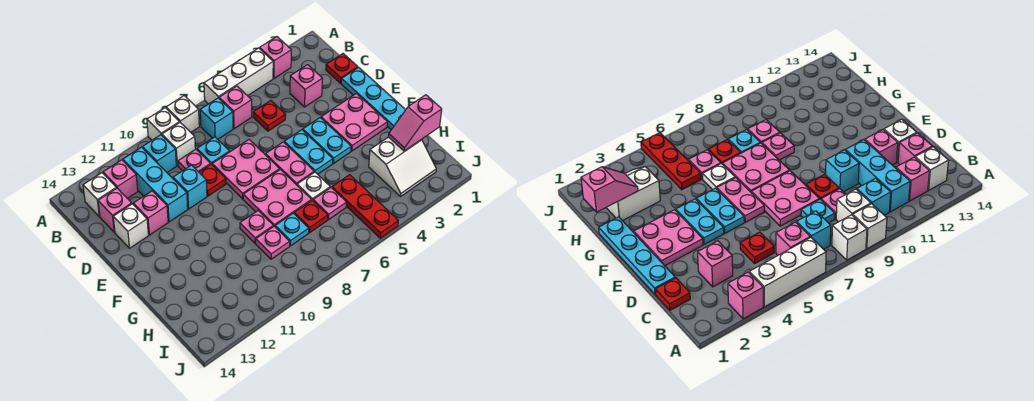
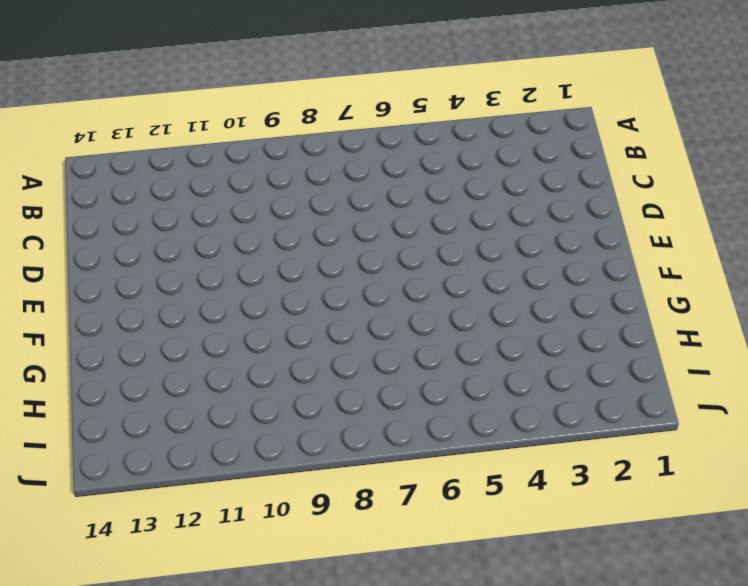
none -> pink brick A3 level 1
none -> white brick A4:A6 level 1
none -> white brick A8 level 1
none -> white brick A9 level 1

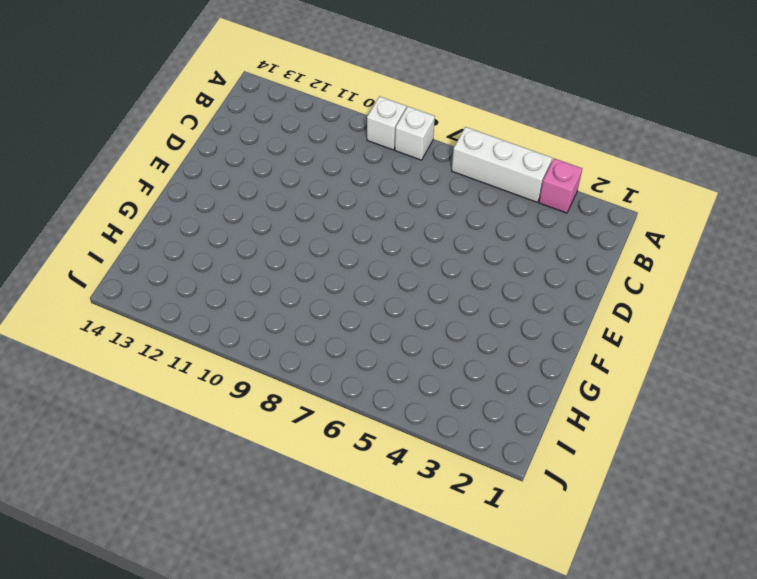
none -> pink brick B6 level 1
none -> cyan brick B7 level 1
none -> white brick B9 level 1
none -> cyan brick B10 level 1

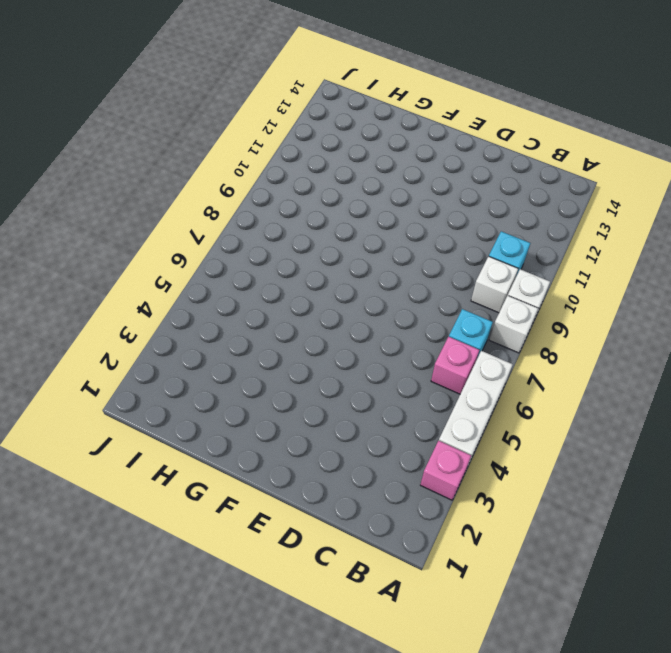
none -> cyan brick B11:D11 level 1
none -> pink brick B12 level 1
none -> white brick B13 level 1
none -> red plate C1 level 1

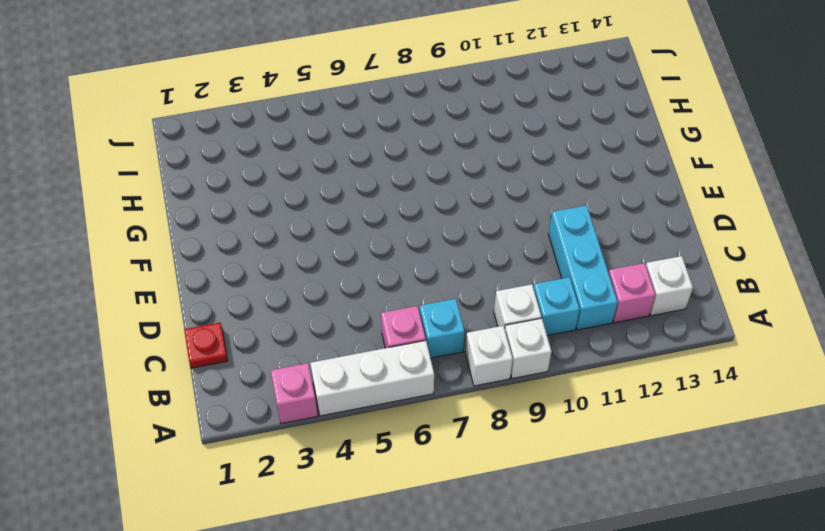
none -> pink brick C3 level 1
none -> red plate C5 level 1
none -> cyan plate C8 level 1
none -> pink plate C9 level 1

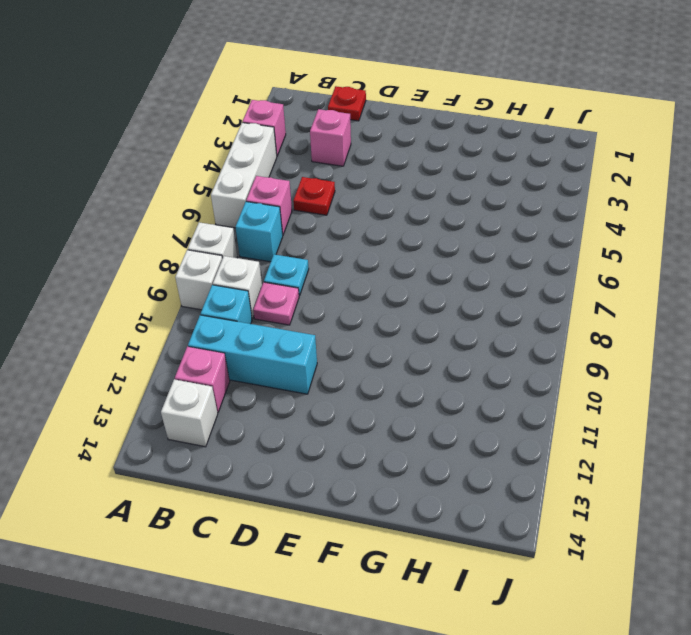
none -> pink brick C13 level 1
none -> cyan plate D1:G1 level 1
none -> pink plate D7:E8 level 1
none -> red plate D9 level 1

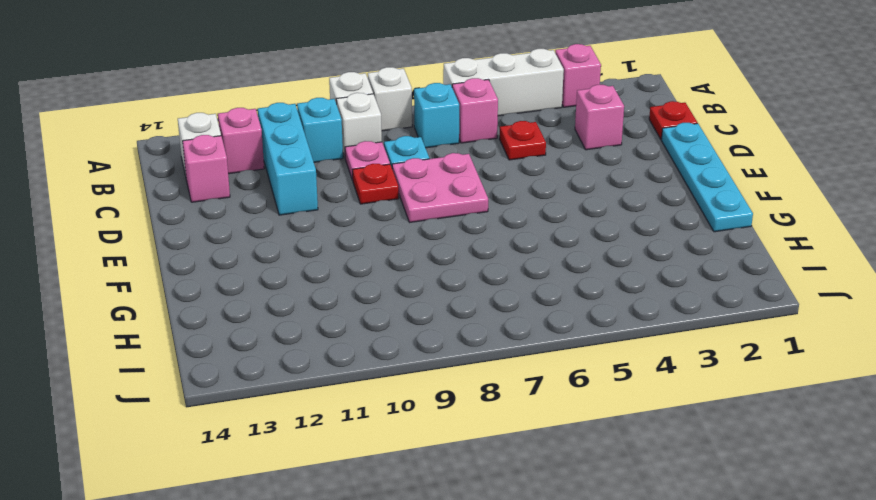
none -> cyan brick D10 level 1
none -> pink brick D12 level 1
none -> white brick D13 level 1
none -> pink plate E2:F3 level 1

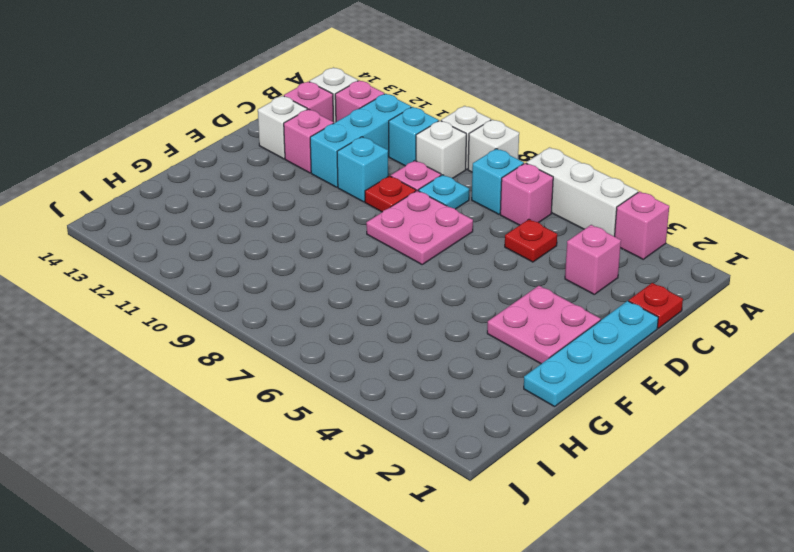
none -> cyan plate E4:F4 level 1
none -> cyan plate E5:F5 level 1
none -> pink plate E6:F6 level 1
none -> pink plate F7:G8 level 1

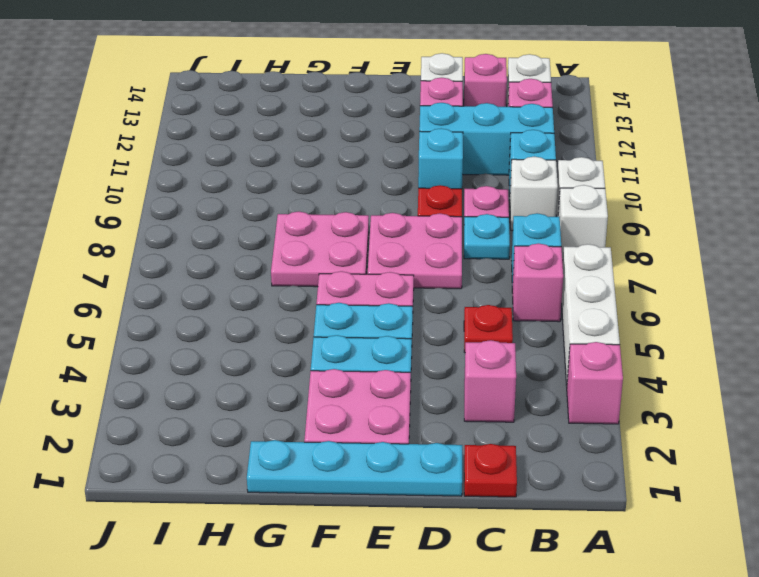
none -> white plate G6 level 1
none -> pink plate G9 level 1
none -> white slope H2:I3 level 1 top H
none -> red plate H5:J5 level 1

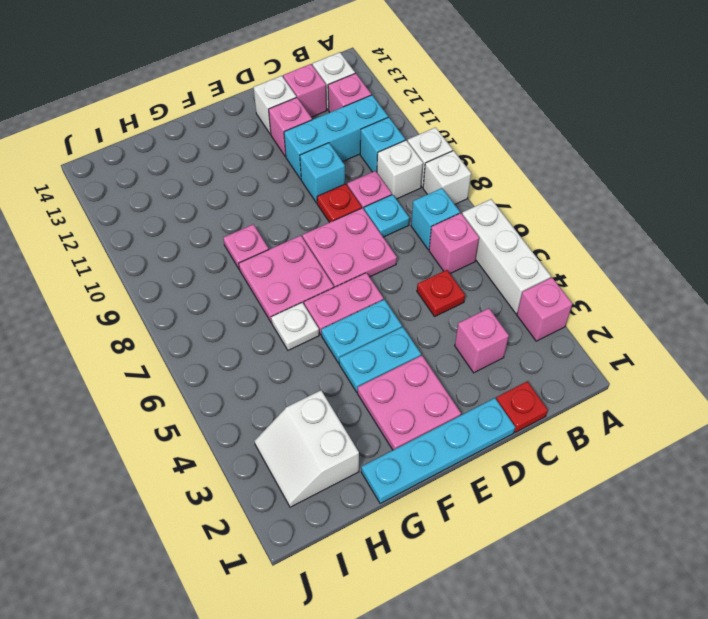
none -> red plate H5:J5 level 1
none -> pink plate H6 level 1
none -> red plate H7 level 1
none -> cyan plate H8 level 1

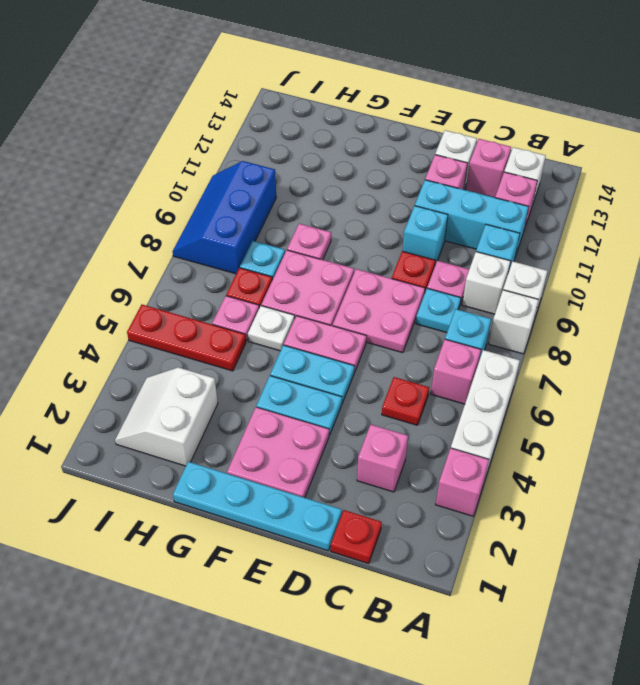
blue slope I8:J10 level 1 top I -> none
none -> pink plate H9 level 1
none -> pink slope H1:H2 level 2 top 1

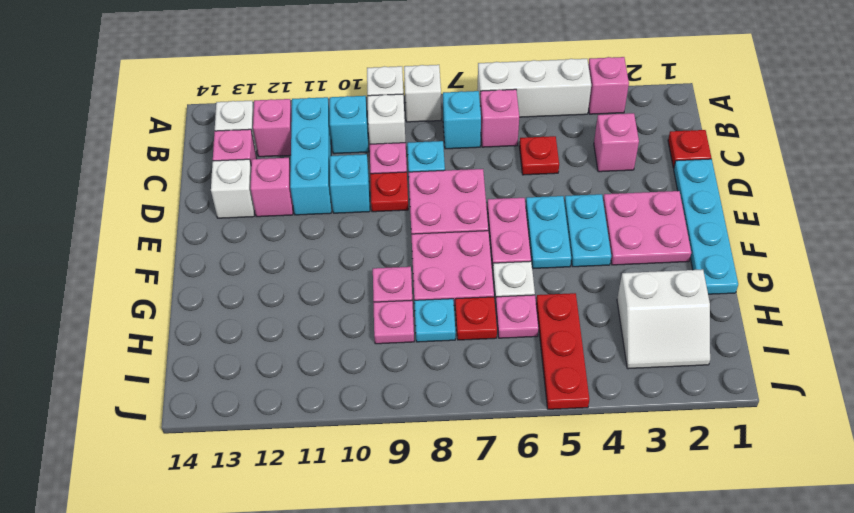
none -> pink slope H1:H2 level 2 top 1

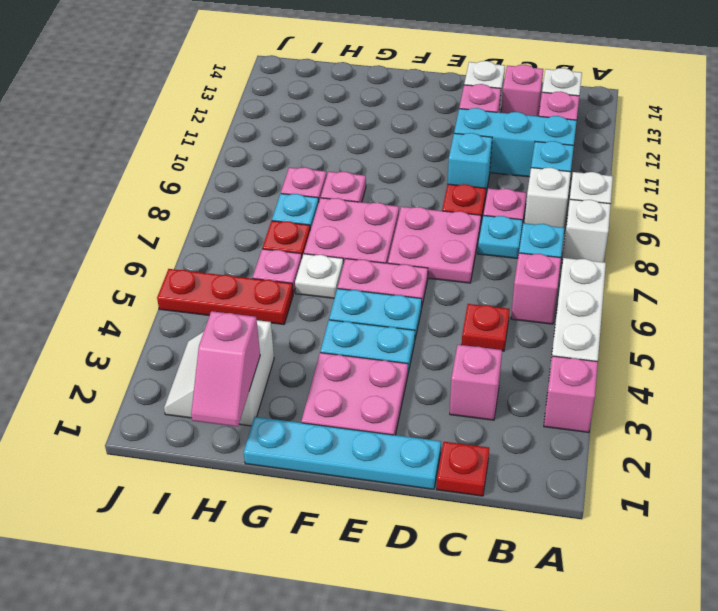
pink slope H1:H2 level 2 top 2 -> pink slope H1:H2 level 2 top 1

